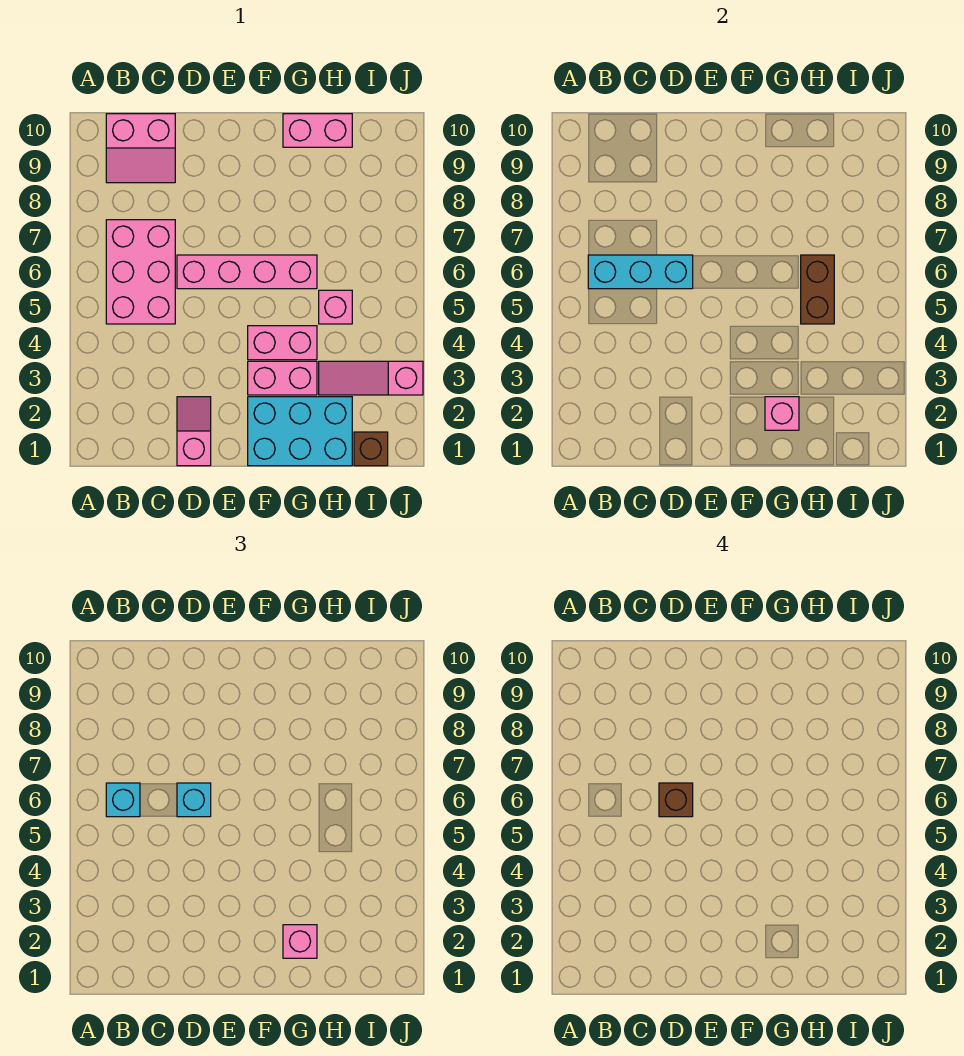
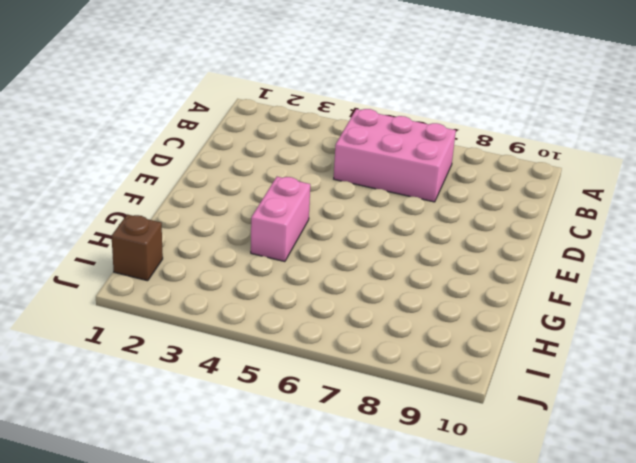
none -> pink slope B9:C10 level 1 top 10
none -> pink slope D1:D2 level 1 top 1
none -> pink brick D6:G6 level 1

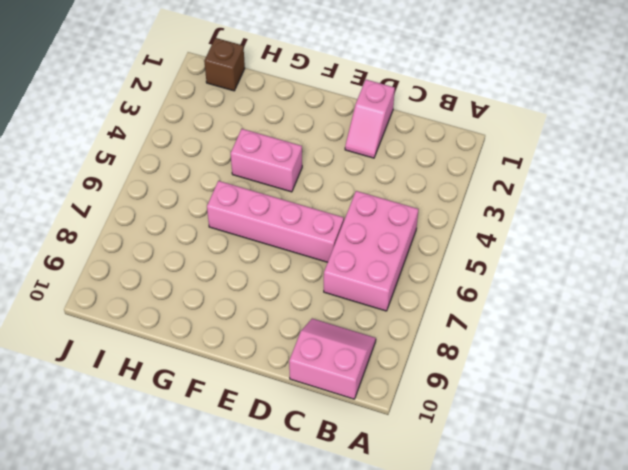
none -> cyan brick F1:H2 level 1
none -> pink brick F3:G3 level 1
none -> pink brick G10:H10 level 1

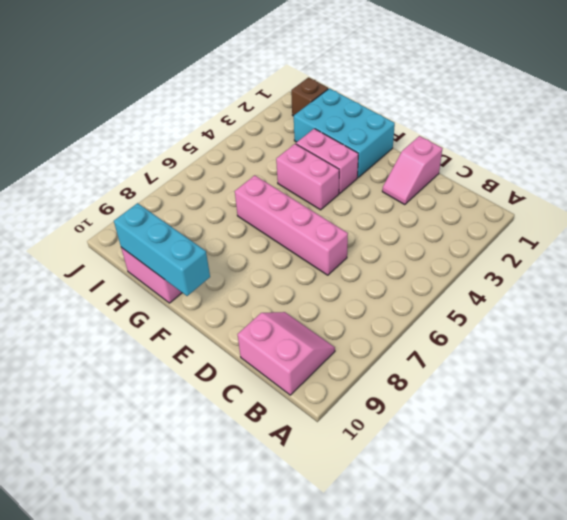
cyan brick F10:H10 level 2 -> cyan brick B6:D6 level 2
none -> pink brick B5:C7 level 1
none -> pink slope H3:J3 level 1 top J
none -> pink brick H5 level 1

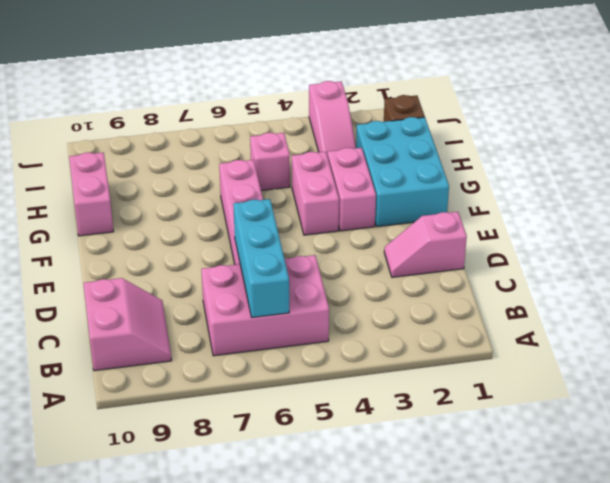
none -> pink brick G2 level 2
none -> brown brick H5:H6 level 2
none -> cyan brick B6 level 3

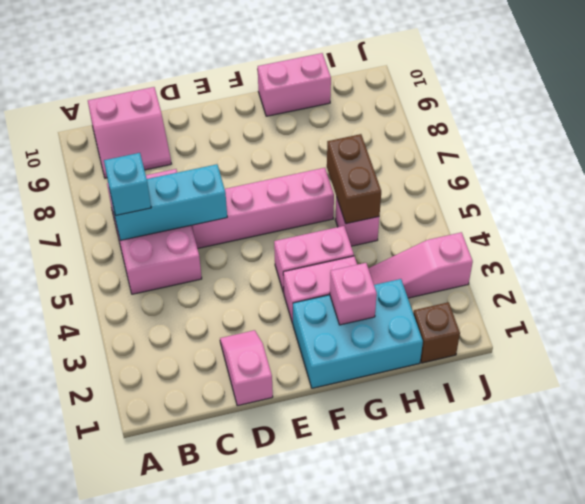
none -> cyan brick D6 level 3
none -> pink brick G2 level 3
none -> brown brick D6 level 4

